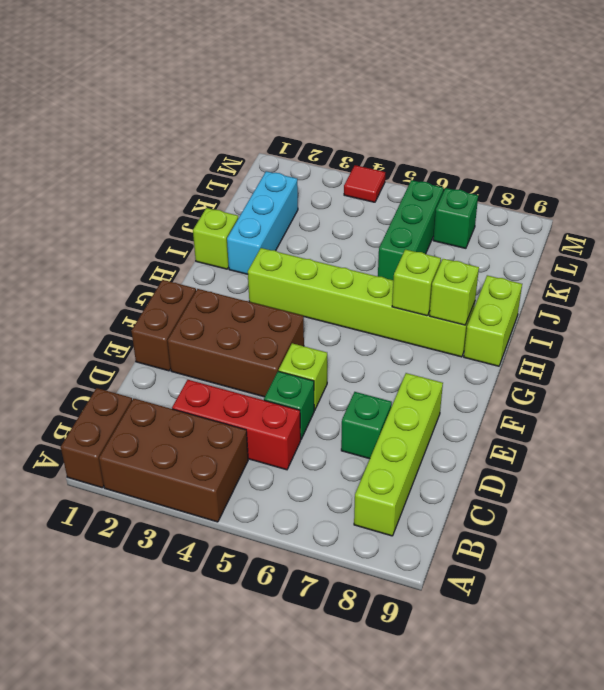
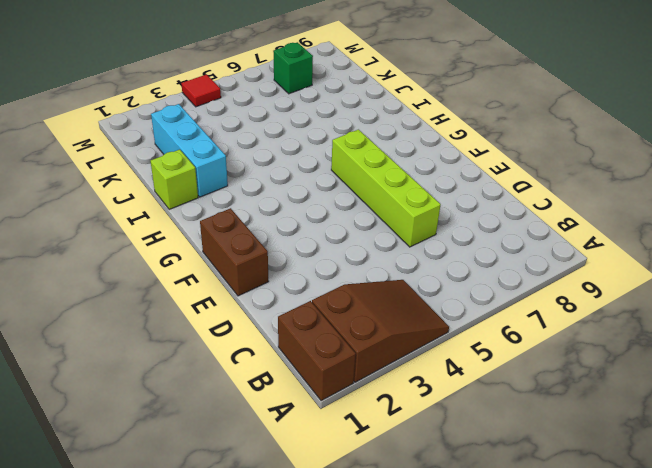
brown slope A2:B4 level 1 top 2 -> brown brick A2:B4 level 1
lime brick D6:G6 level 1 -> lime brick B8:E8 level 1
none -> red brick C3:C5 level 1
none -> green brick D5 level 1
none -> green brick D7 level 1

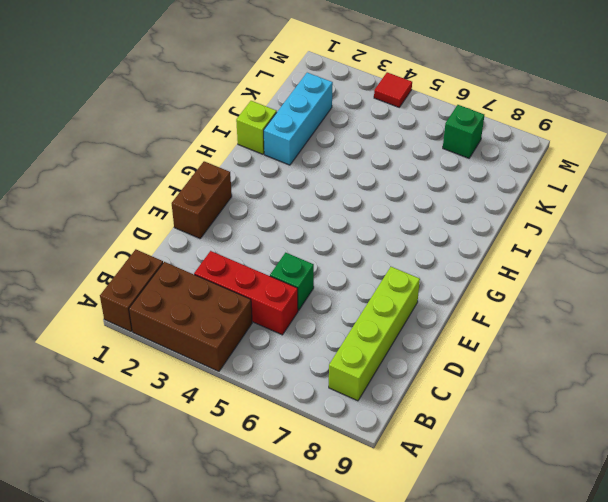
none -> green brick D7 level 1
none -> brown brick E2:F4 level 1
none -> lime brick E5 level 1

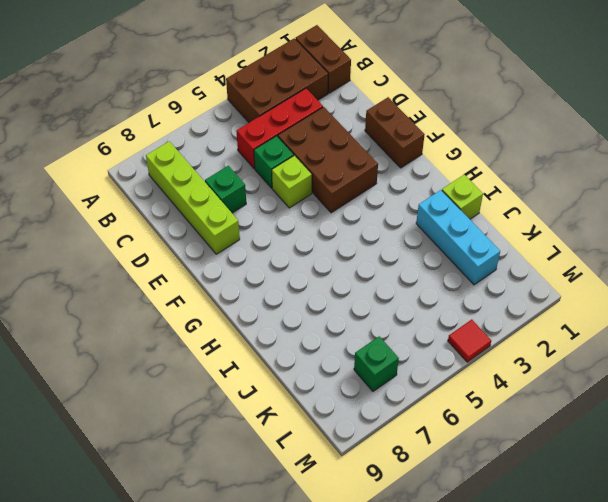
brown brick D3:F4 level 1 -> brown brick E2:F4 level 1
none -> lime brick H3:H8 level 1
none -> lime brick H9:I9 level 1
none -> green brick J6:L6 level 1

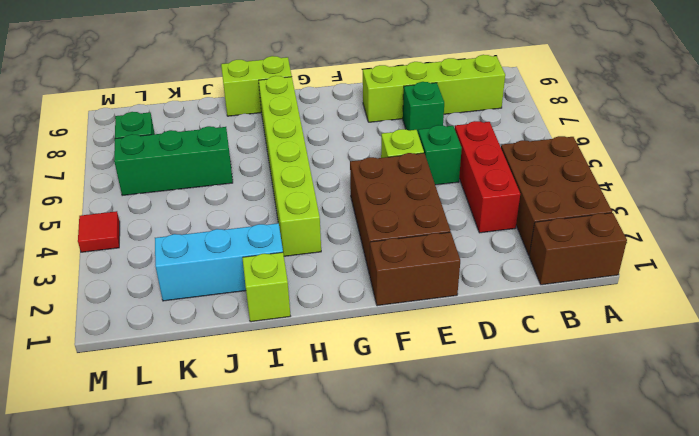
none -> lime brick H7 level 2
none -> lime brick H8 level 2

